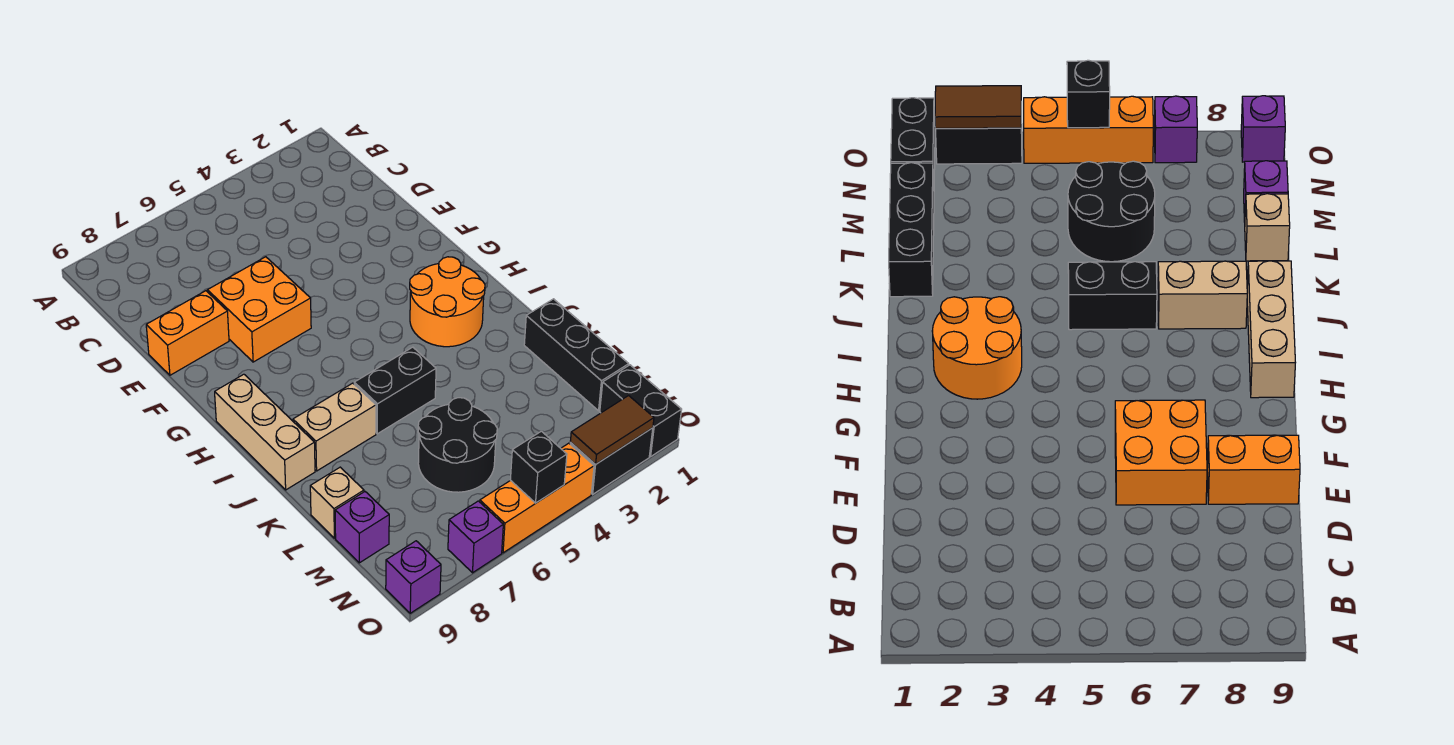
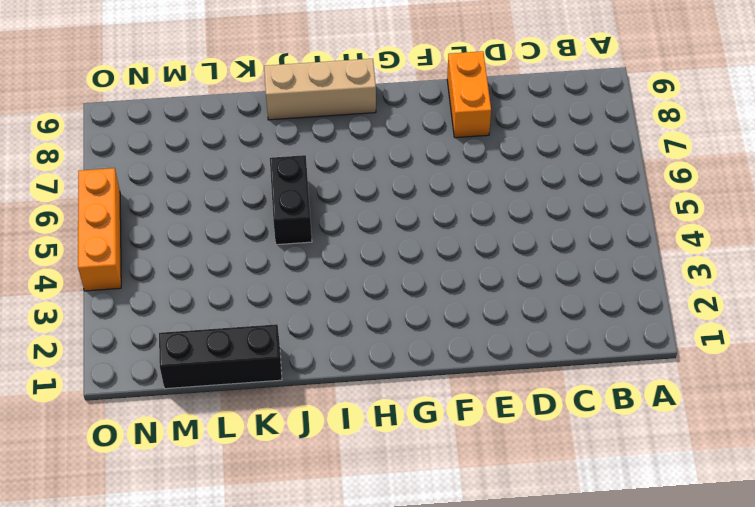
none -> orange brick E6:F7 level 1
none -> orange round brick H2:I3 level 1
none -> tan brick J7:J8 level 1

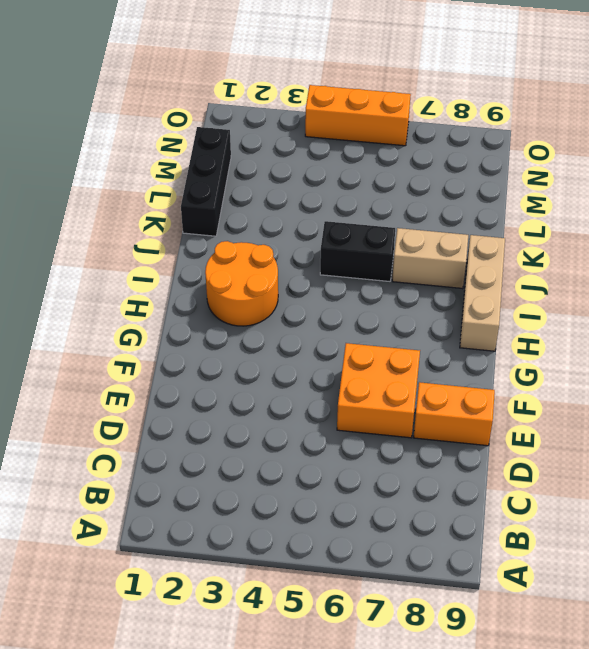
none -> black round brick L5:M6 level 1
none -> tan brick L9 level 1
none -> purple brick M9 level 1

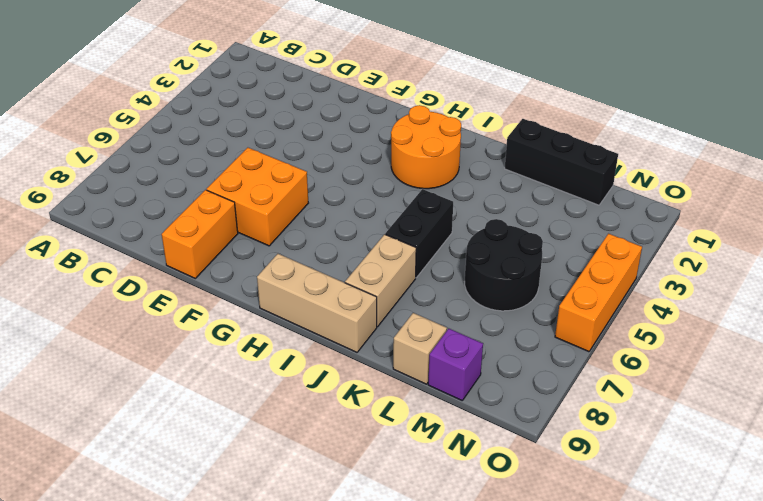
none -> black brick N1:O1 level 1
none -> black brick O2:O3 level 1
none -> purple brick O7 level 1

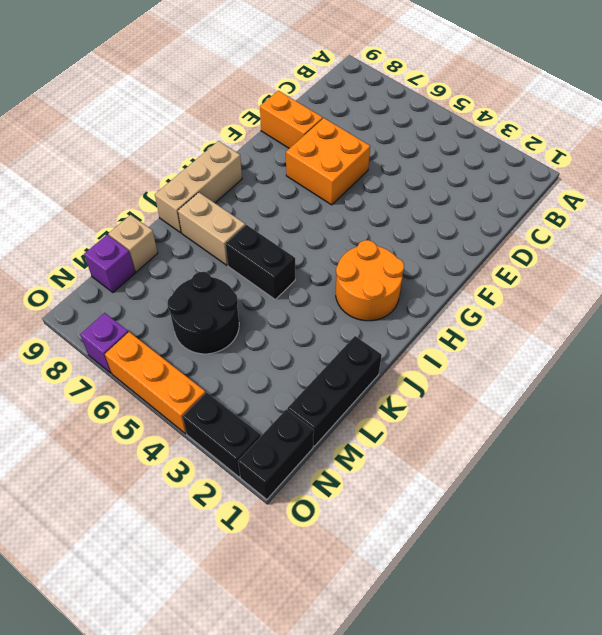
none -> purple brick O9 level 1
none -> brown tile O2:O3 level 2
none -> black brick O5 level 2

